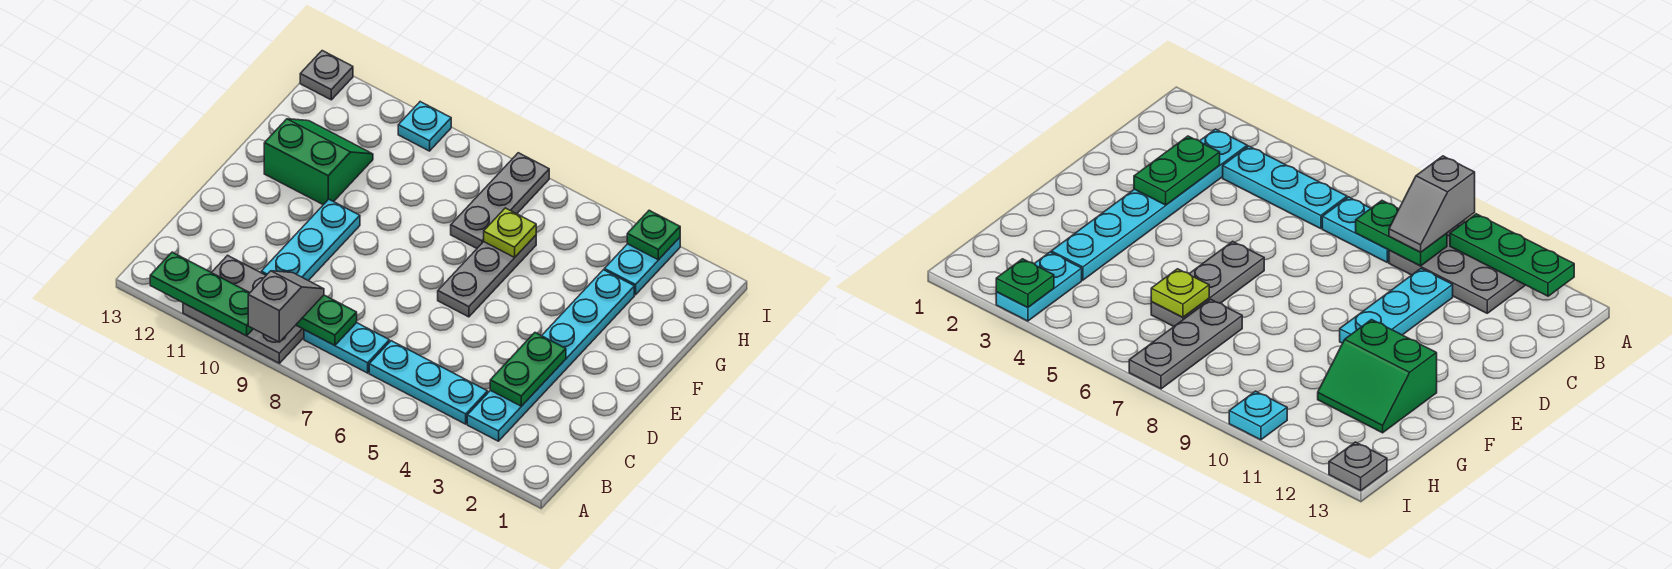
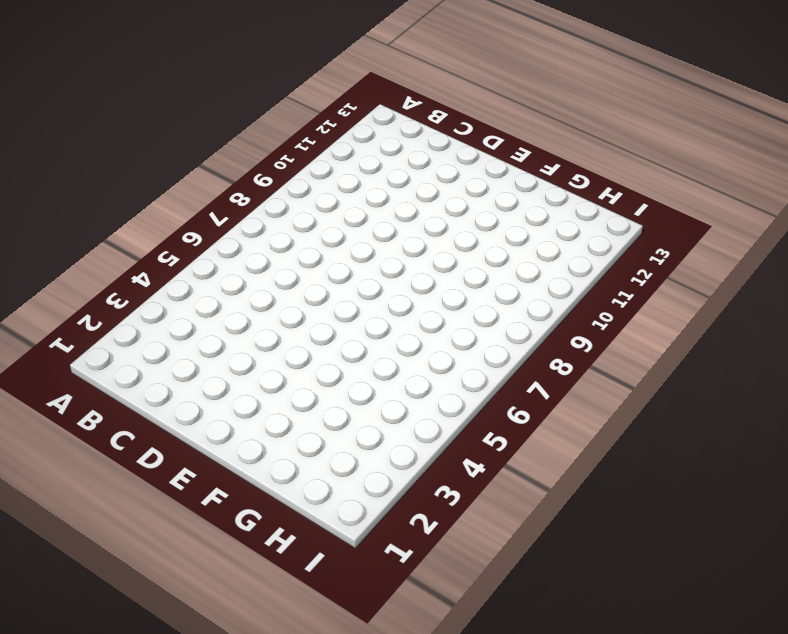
none -> grey plate A9:B11 level 1
none -> cyan plate B3:G3 level 1
none -> cyan plate B4:B6 level 1

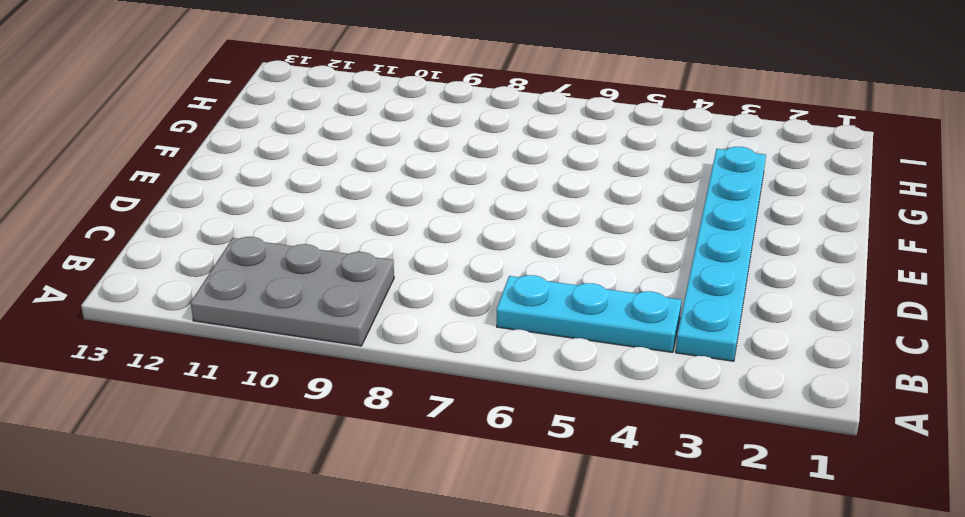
none -> cyan plate B7:B8 level 1
none -> cyan plate C10:E10 level 1
none -> grey plate E6:G6 level 1

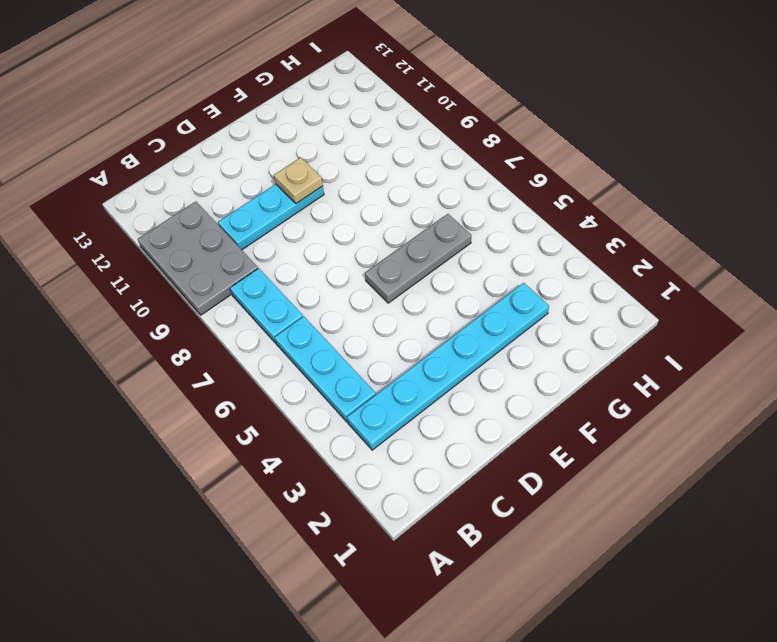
tan plate E10 level 2 -> none
none -> green slope F11:G12 level 1 top F
none -> grey plate G7:I7 level 1
none -> cyan plate H3:I3 level 1

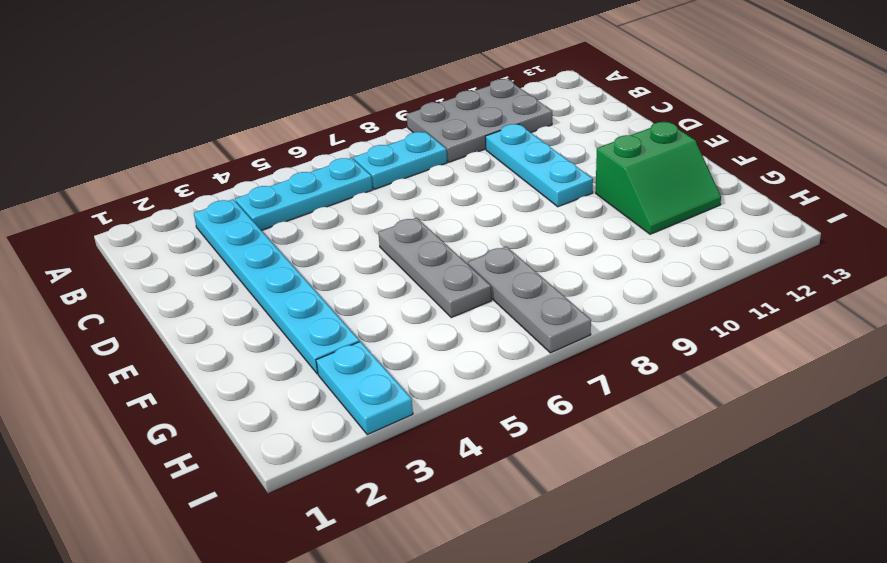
none -> cyan plate I10 level 1
none -> grey plate I13 level 1
none -> green plate A10:A12 level 2

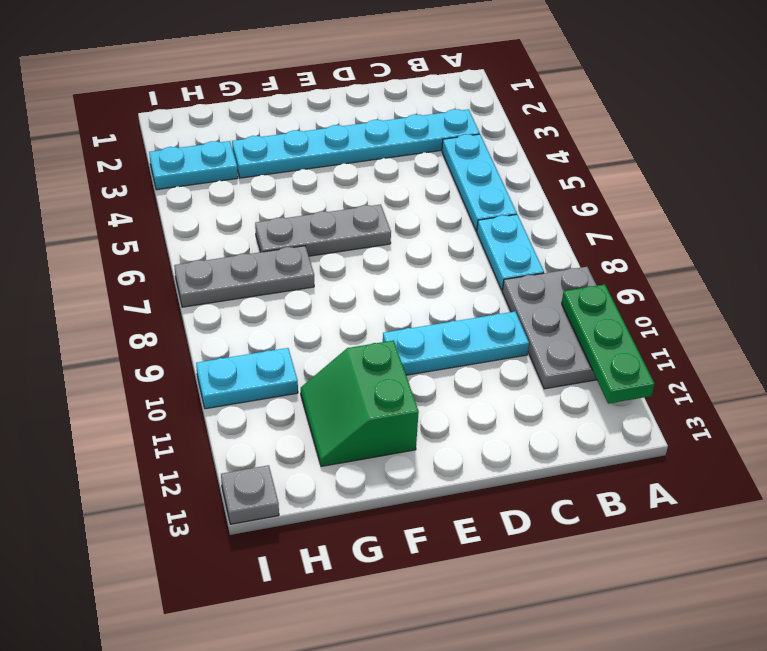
cyan plate H10:I10 level 1 -> cyan plate I10 level 1
none -> green plate B8:B9 level 2
none -> green plate C3:D3 level 2
none -> lime plate G6 level 2

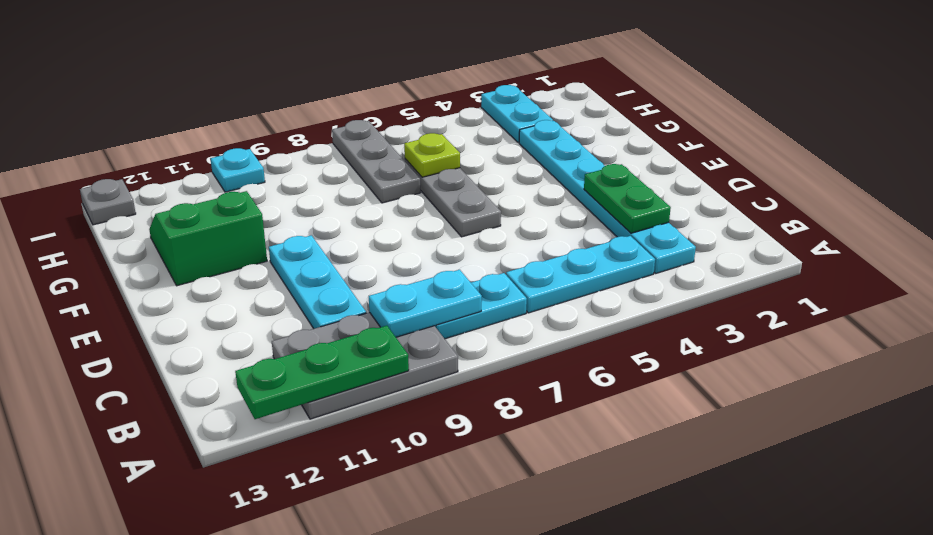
cyan plate B8:B9 level 2 -> green plate B8:B9 level 2
none -> green plate I3 level 2
none -> grey slope A9:B9 level 3 top A

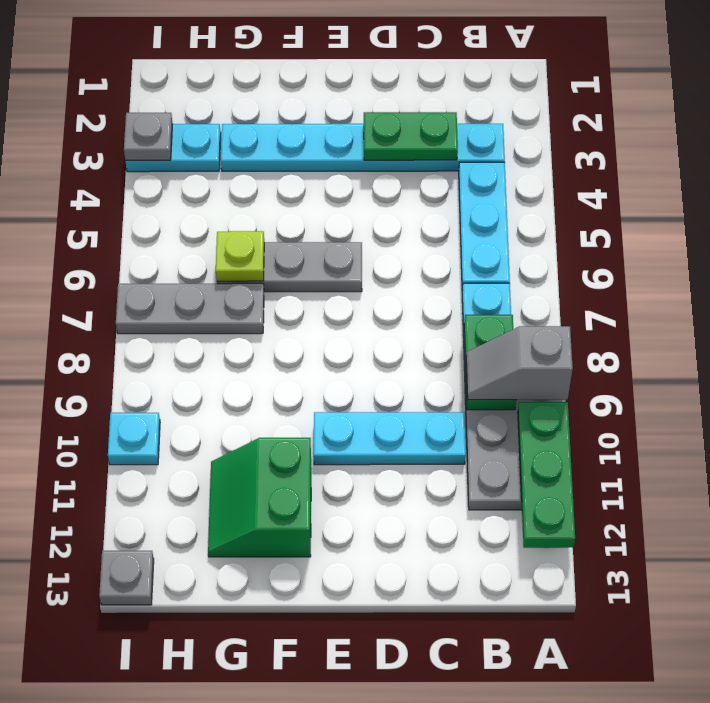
grey plate I3 level 2 -> green plate I3 level 2

